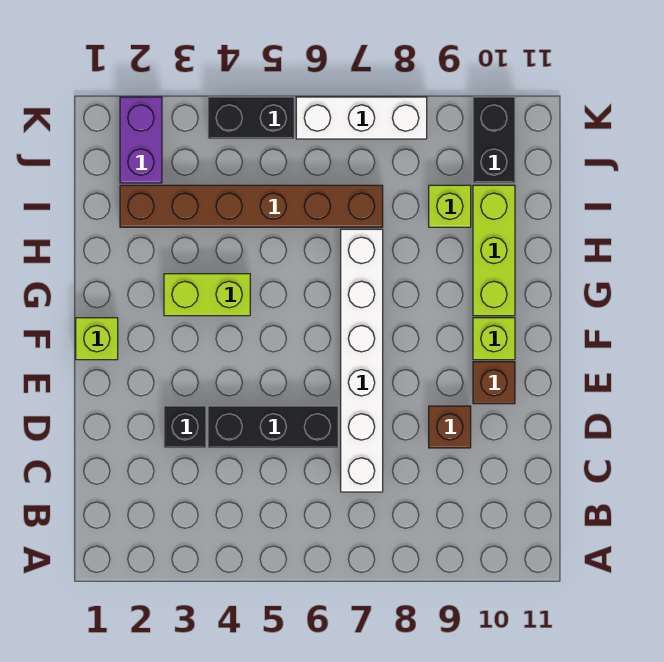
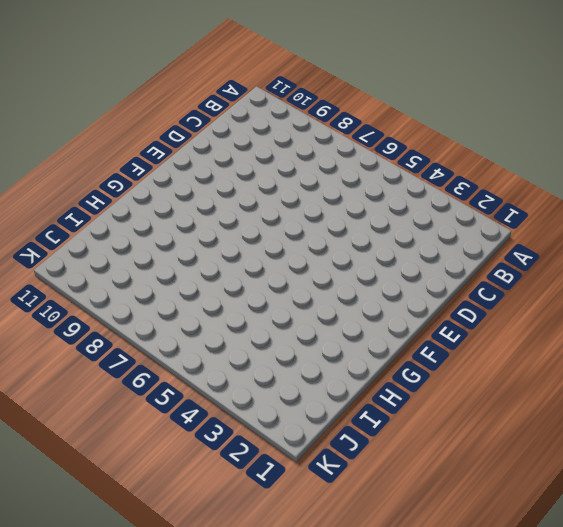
none -> white brick C7:H7 level 1
none -> black brick D3 level 1
none -> black brick D4:D6 level 1

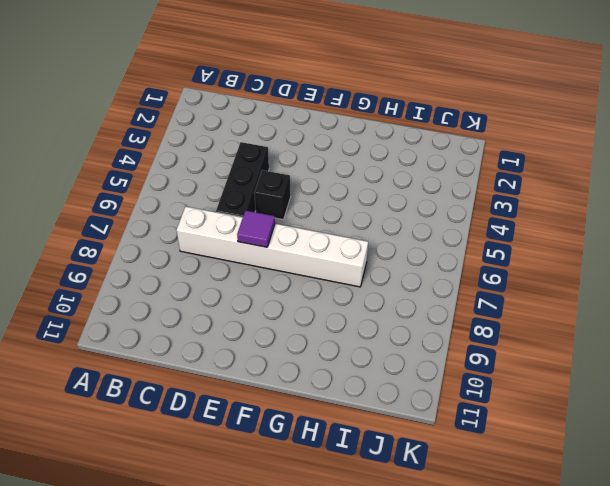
black brick E5 level 1 -> black brick D3 level 1
purple tile E7 level 2 -> none
none -> brown brick D9 level 1
none -> brown brick E10 level 1
none -> lime brick F1 level 1

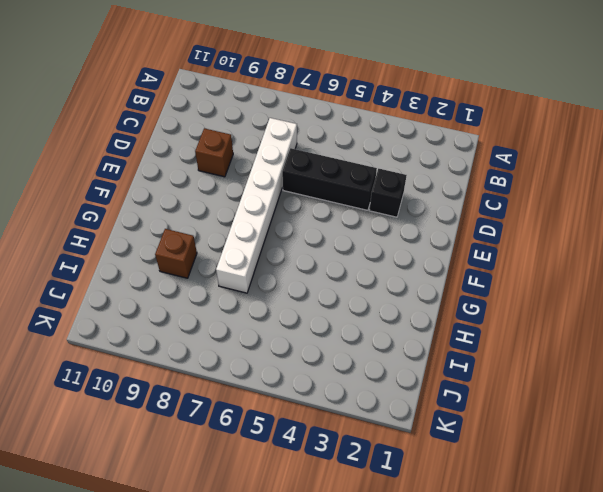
brown brick H9 level 1 -> brown brick E10 level 1
none -> lime brick F1 level 1
none -> lime brick F10 level 1
none -> lime brick G3:G4 level 1

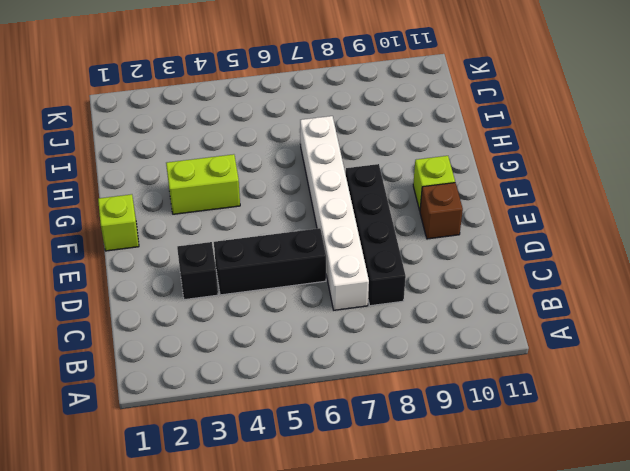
black brick C8:F8 level 1 -> none
none -> brown brick D9 level 1
none -> lime brick G10:I10 level 1
none -> brown brick I2:I7 level 1

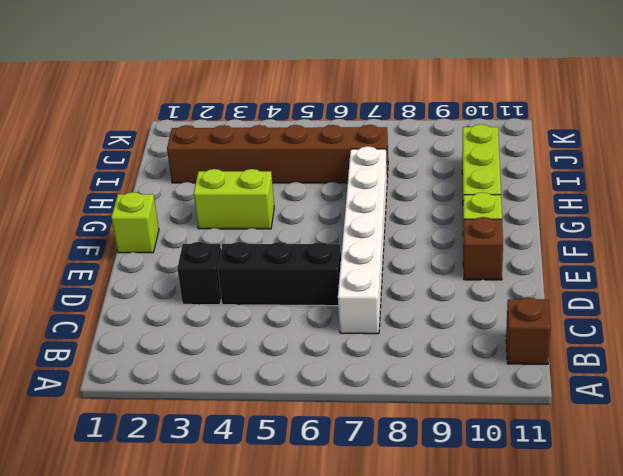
brown brick B11 level 1 -> brown brick D9 level 1
none -> lime brick I9 level 1
none -> purple brick J2:K2 level 1
none -> black brick J10:K10 level 1

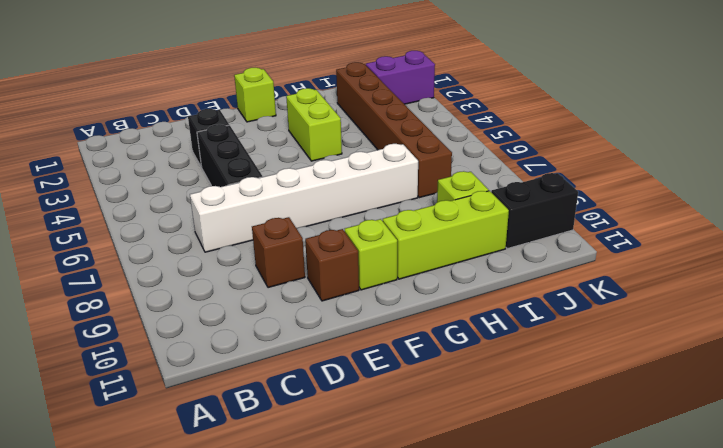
none -> black brick K4:K5 level 1
none -> white brick K6:K8 level 1

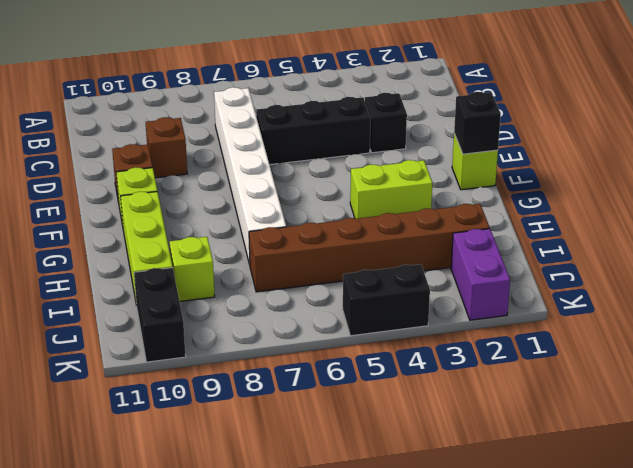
black brick F1 level 2 -> none
none -> white brick K6:K8 level 1

